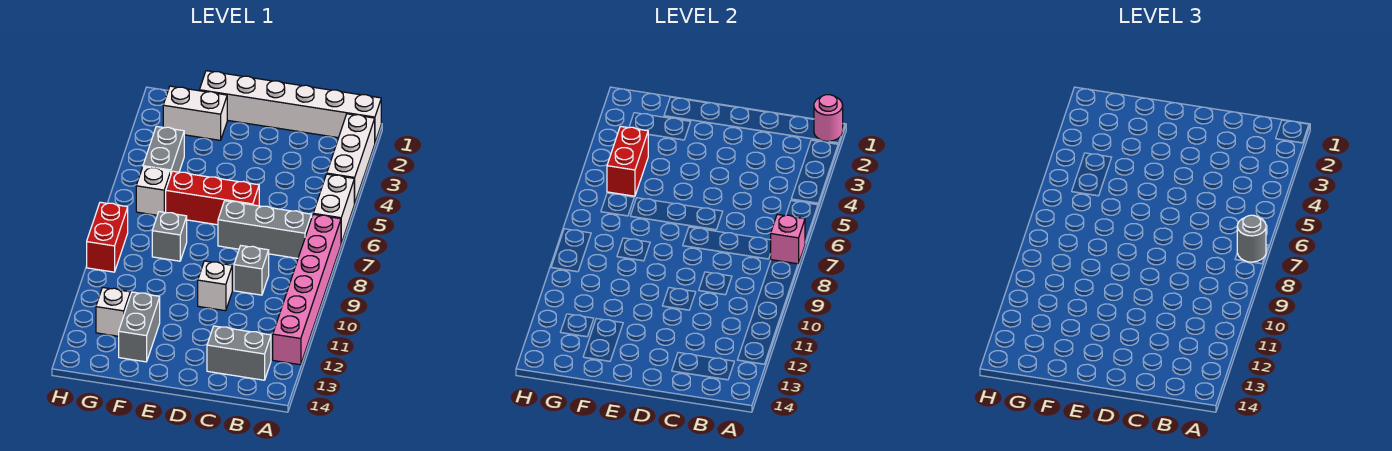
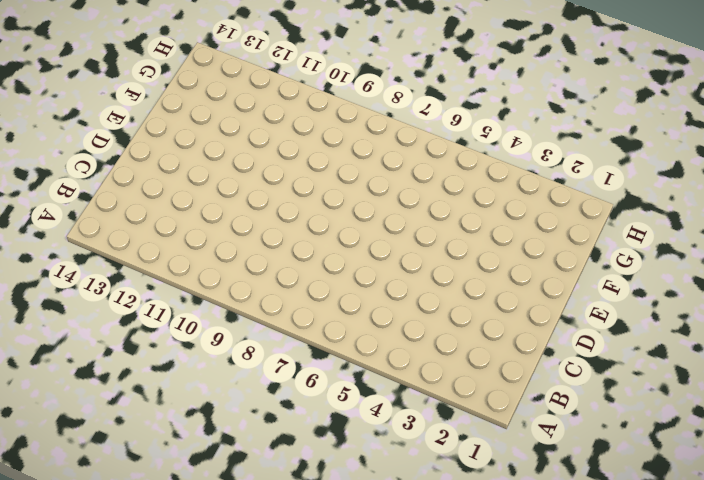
none -> white brick A1:F1 level 1
none -> white brick A2:A4 level 1
none -> white brick A5:A6 level 1

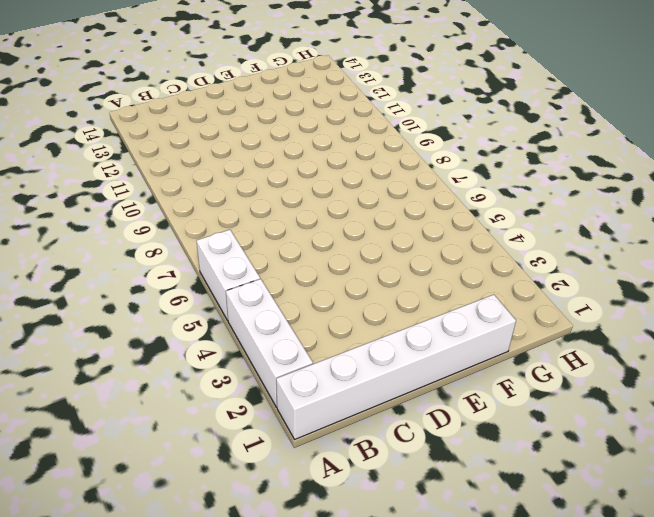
none -> pink brick A7:A12 level 1
none -> grey brick B7:D7 level 1
none -> grey brick B13:C13 level 1

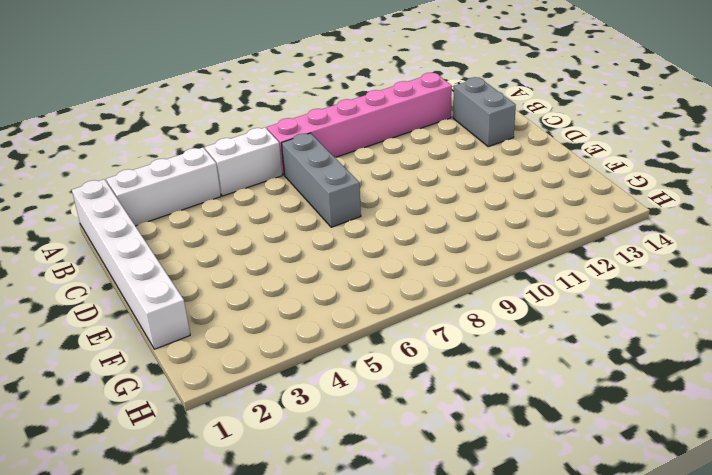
none -> grey brick C9 level 1
none -> red brick D6:F6 level 1
none -> white brick D10 level 1

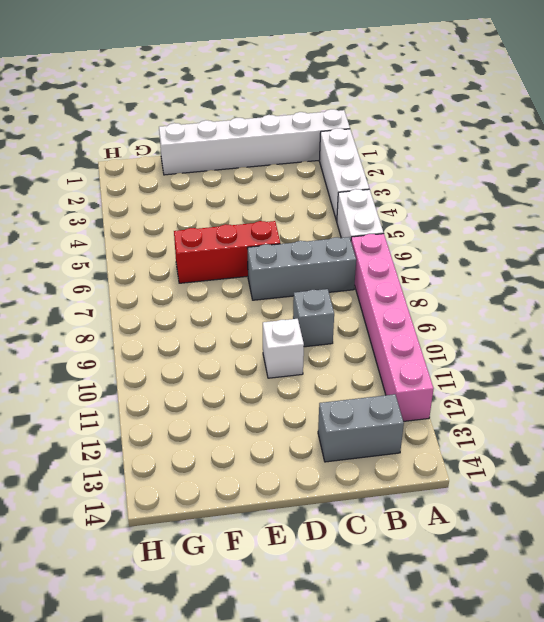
none -> white brick F2:G2 level 1
none -> grey brick F8 level 1
none -> grey brick F12:F13 level 1

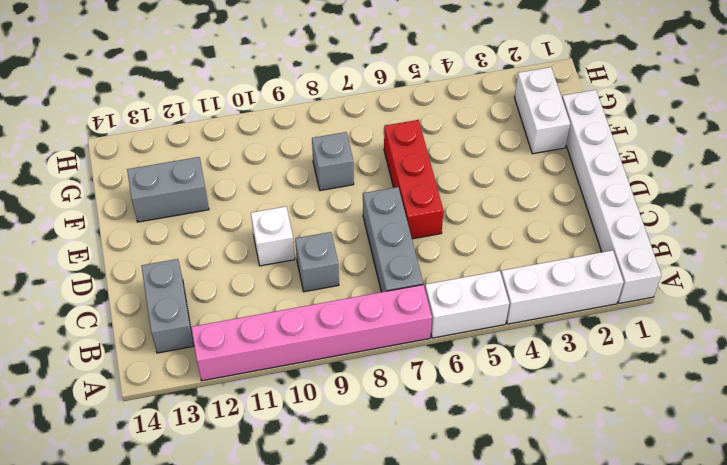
none -> grey brick G4:G5 level 1
none -> white brick G6 level 1
none -> white brick G12 level 1

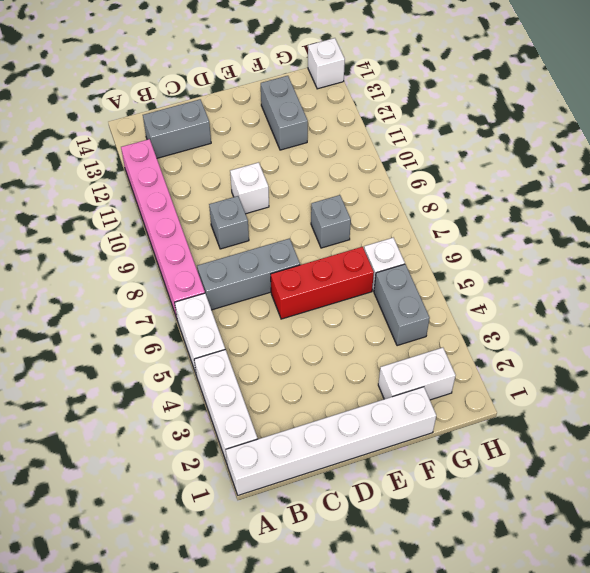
white brick H14 level 1 -> white brick G12 level 1
none -> red brick H8:H9 level 1
none -> pink round brick A1 level 2
none -> pink brick A7 level 2

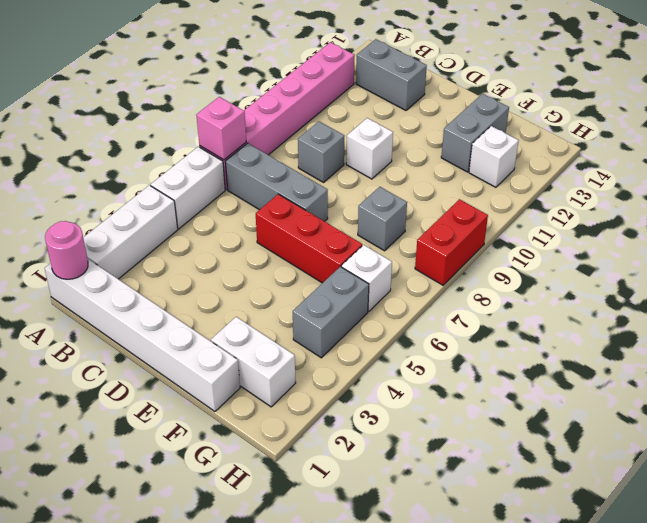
none -> red brick G4:G5 level 2
none -> grey round brick A7 level 3

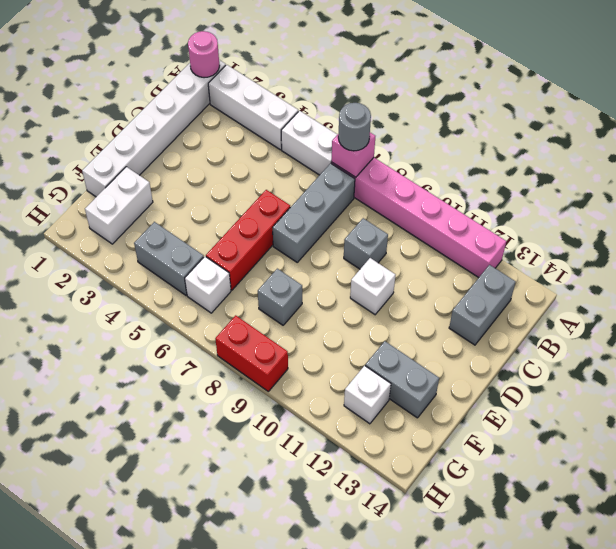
none -> red brick G4:G5 level 2

